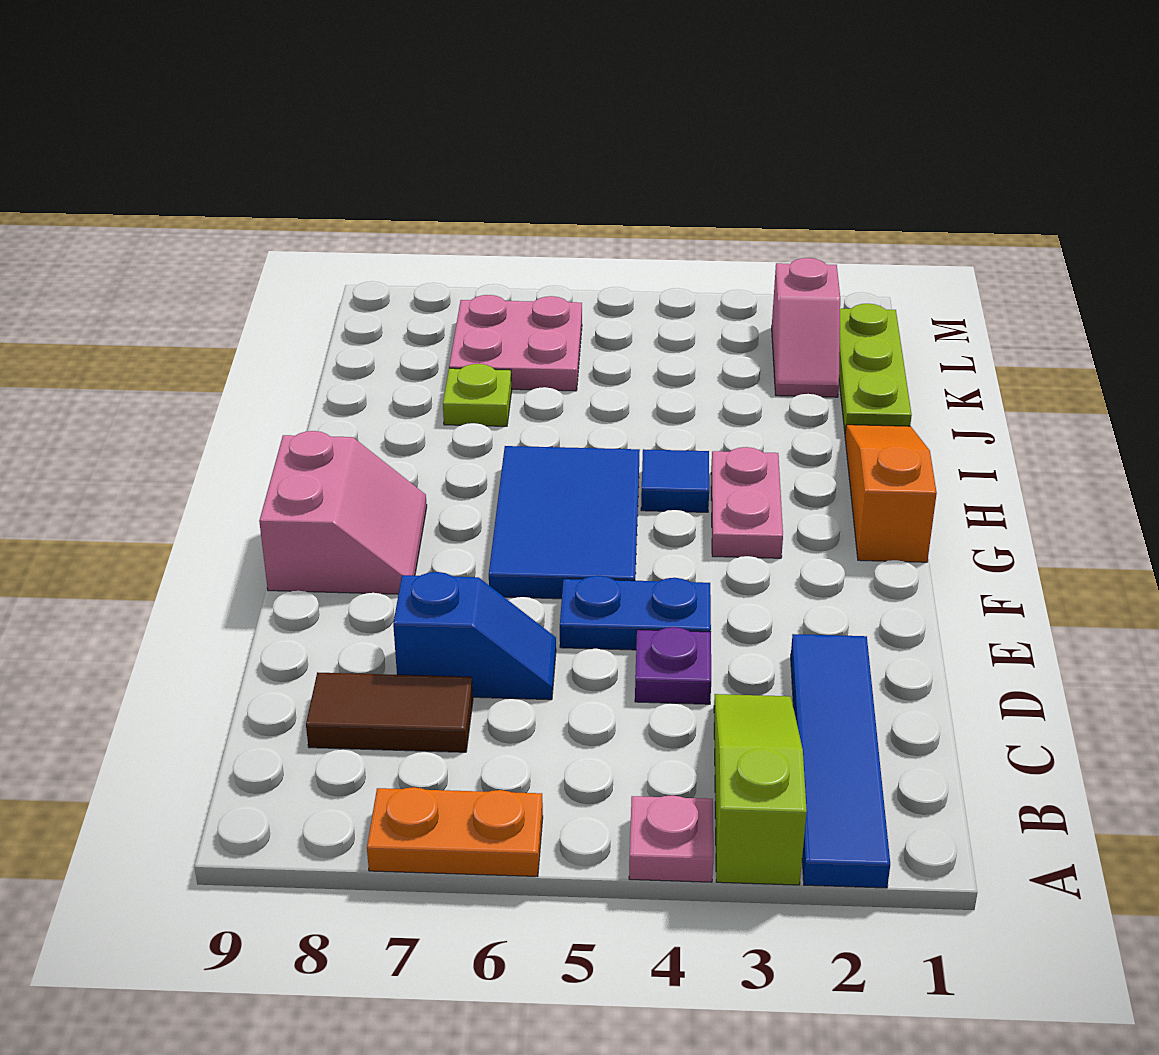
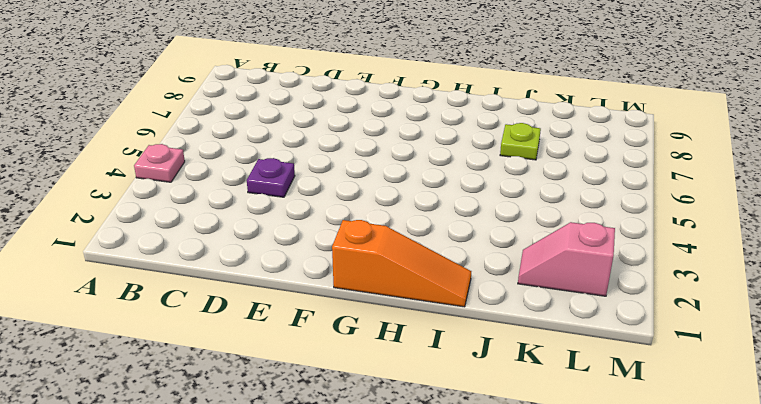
none -> blue tile A2:D2 level 1
none -> lime slope A3:C3 level 1 top A
none -> orange plate A6:A7 level 1

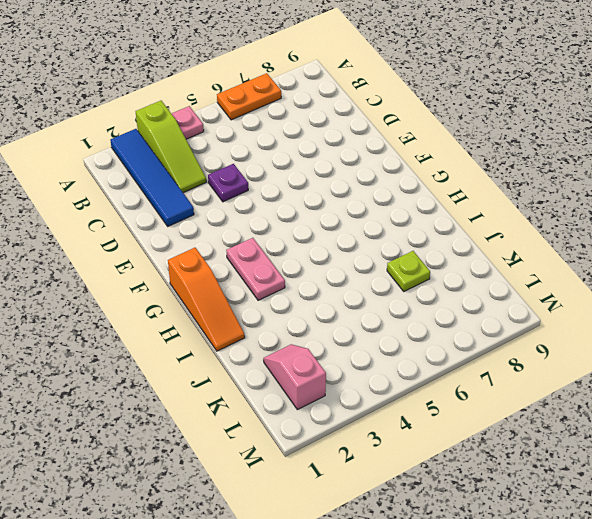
none -> brown tile C7:C8 level 1
none -> blue slope D6:D7 level 1 top 7
none -> blue plate E4:E5 level 1

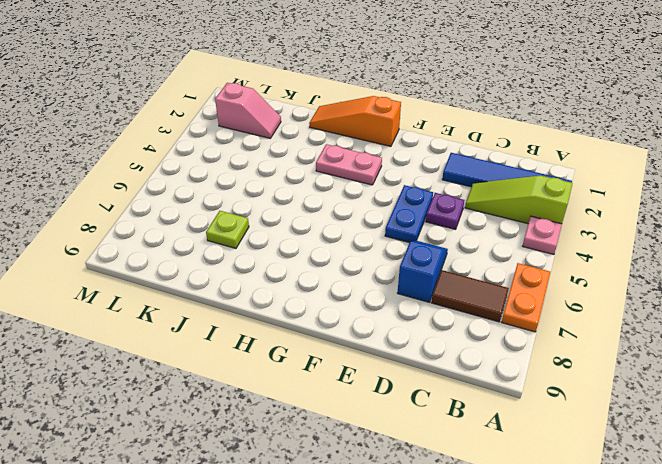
brown tile B7:C7 level 1 -> brown tile C7:C8 level 1
none -> blue tile F5:H6 level 1
none -> pink slope F8:G9 level 1 top 9
none -> blue tile H4 level 1

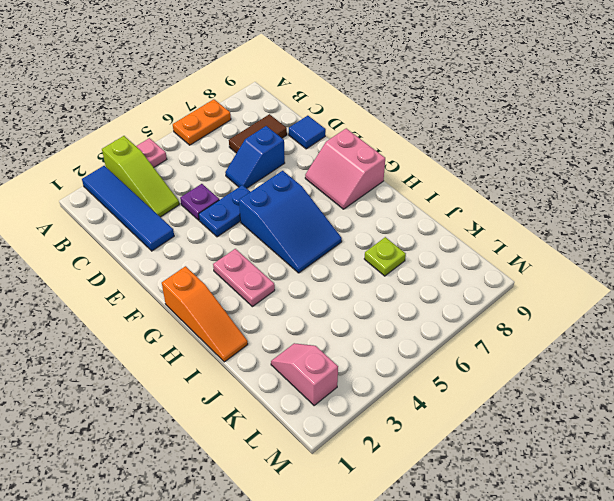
blue tile D9 level 1 -> blue tile H4 level 1
blue slope F5:H6 level 1 top F -> blue tile F5:H6 level 1
none -> lime plate J1:L1 level 1
none -> pink plate K6:L7 level 1

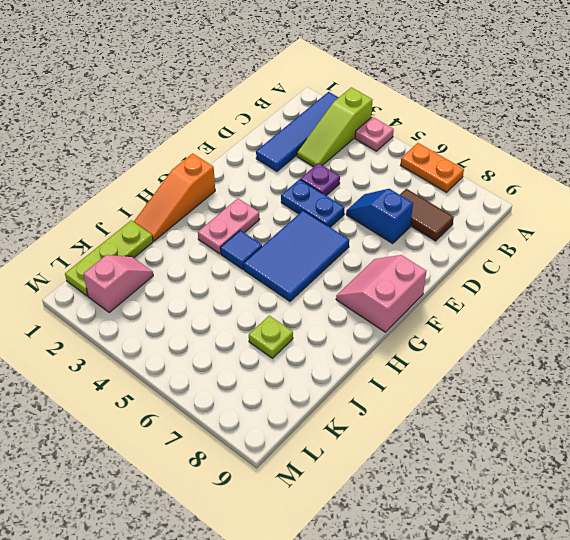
none -> pink plate K6:L7 level 1

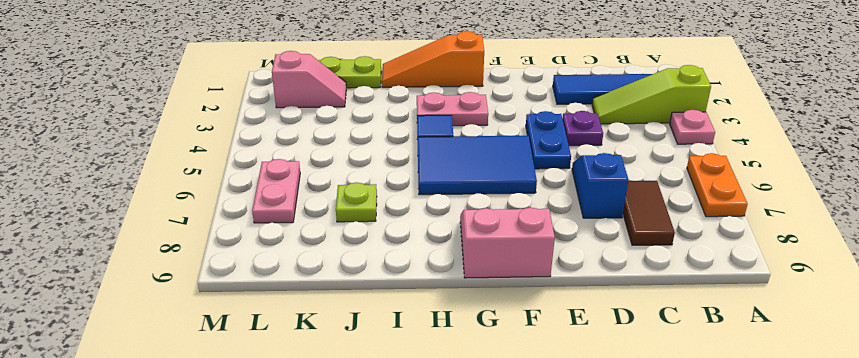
pink plate L6:L7 level 1 -> pink plate K6:L7 level 1

